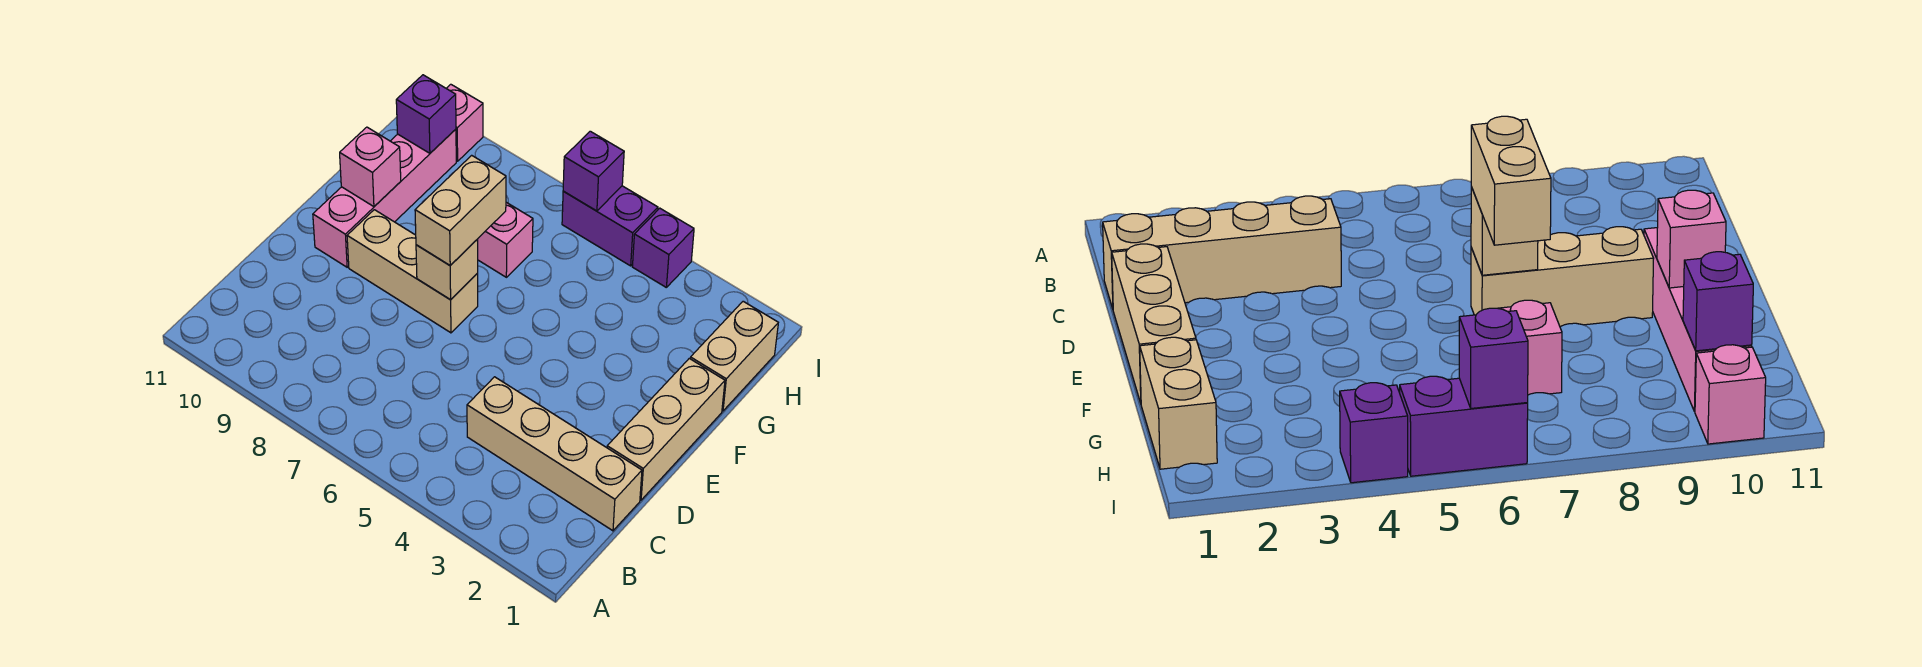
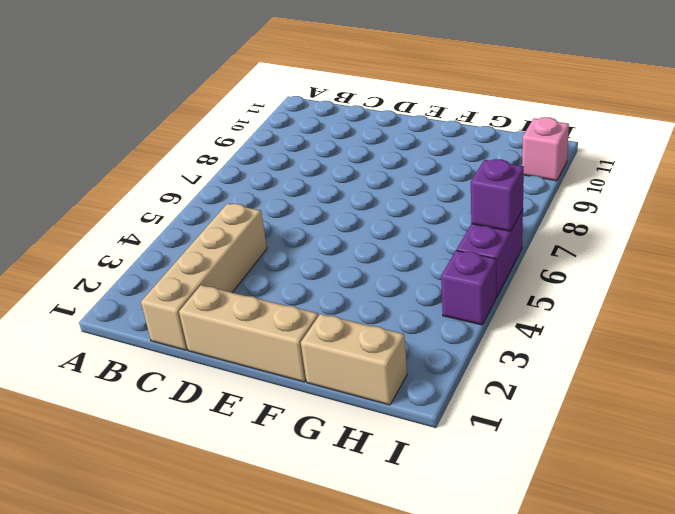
none -> tan brick E7:E9 level 1
none -> pink brick E10:H10 level 1
none -> pink brick G7 level 1

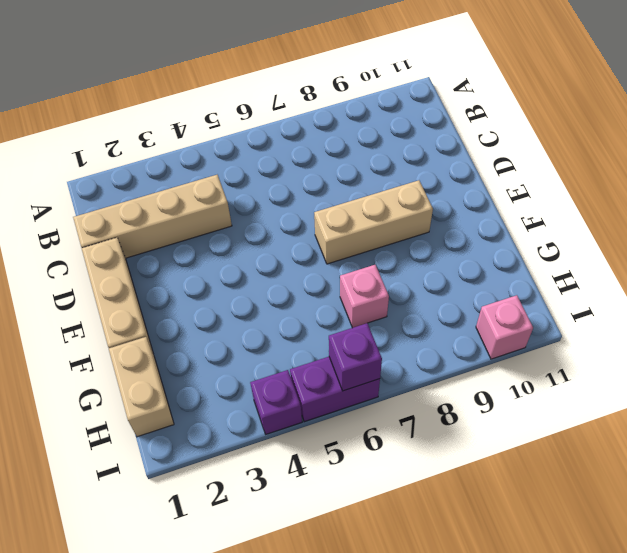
none -> pink brick E10:H10 level 1
none -> tan brick E7 level 2
none -> pink brick F10 level 2

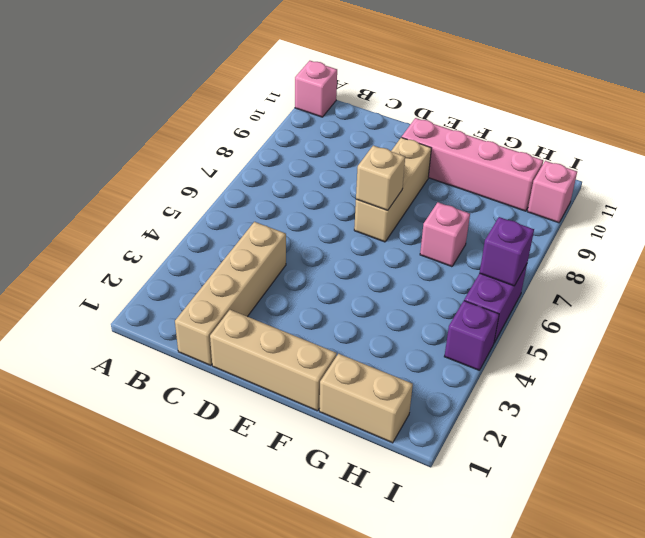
pink brick A11 level 1 -> pink brick F10 level 2
none -> purple brick H10 level 2
none -> tan brick E7:F7 level 3

